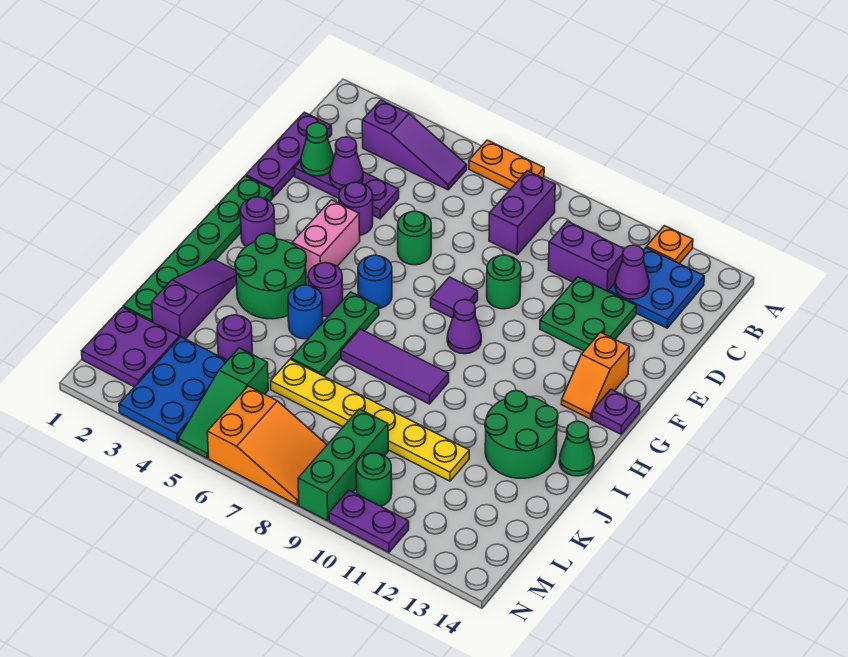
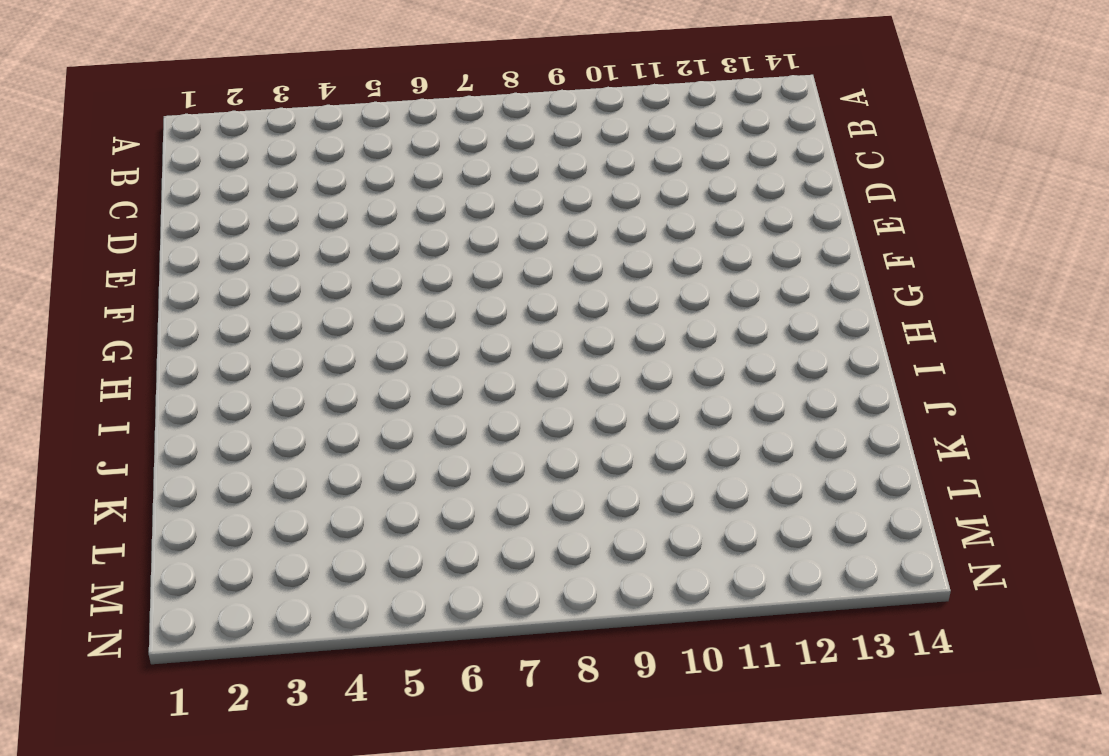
none -> orange plate A6:A7 level 1
none -> orange plate A12 level 1
none -> purple slope B3:B5 level 1 top 3
none -> purple brick B8:C8 level 1

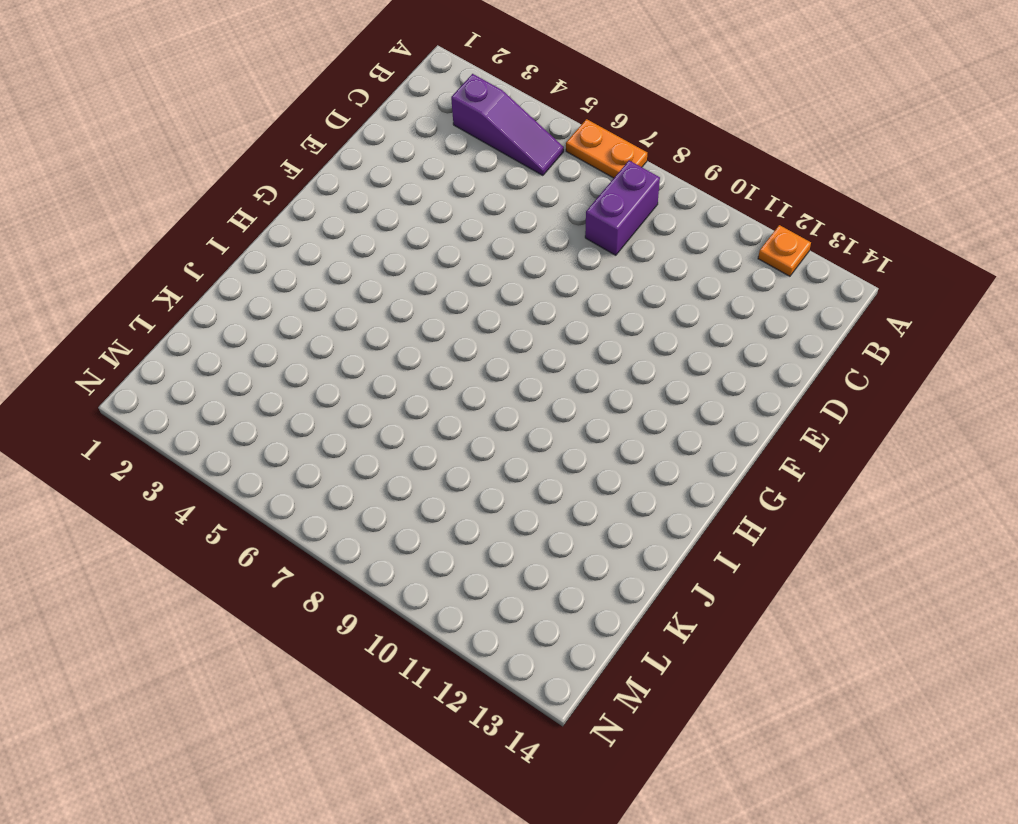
none -> blue plate B12:C13 level 1
none -> purple plate C1:E1 level 1
none -> purple brick C10:C11 level 1
none -> purple plate D2:D4 level 1

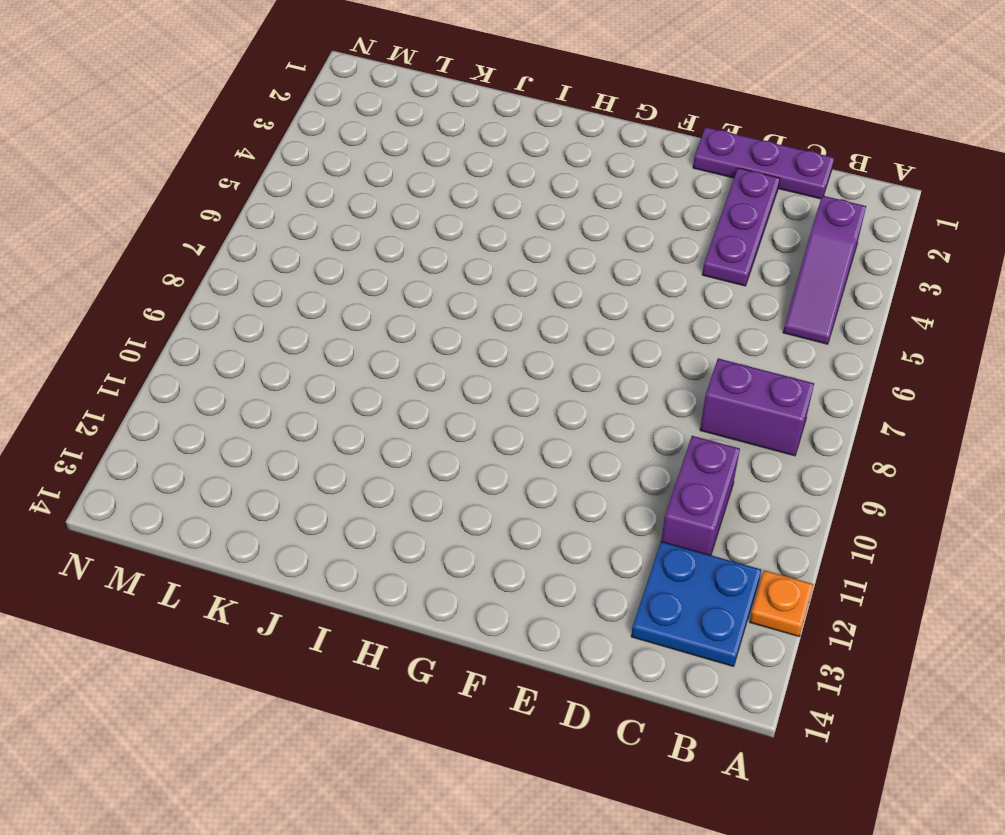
none -> orange plate A6:A7 level 1
none -> green plate D11:E12 level 1
none -> purple round brick E4 level 1
none -> green round brick E6 level 1

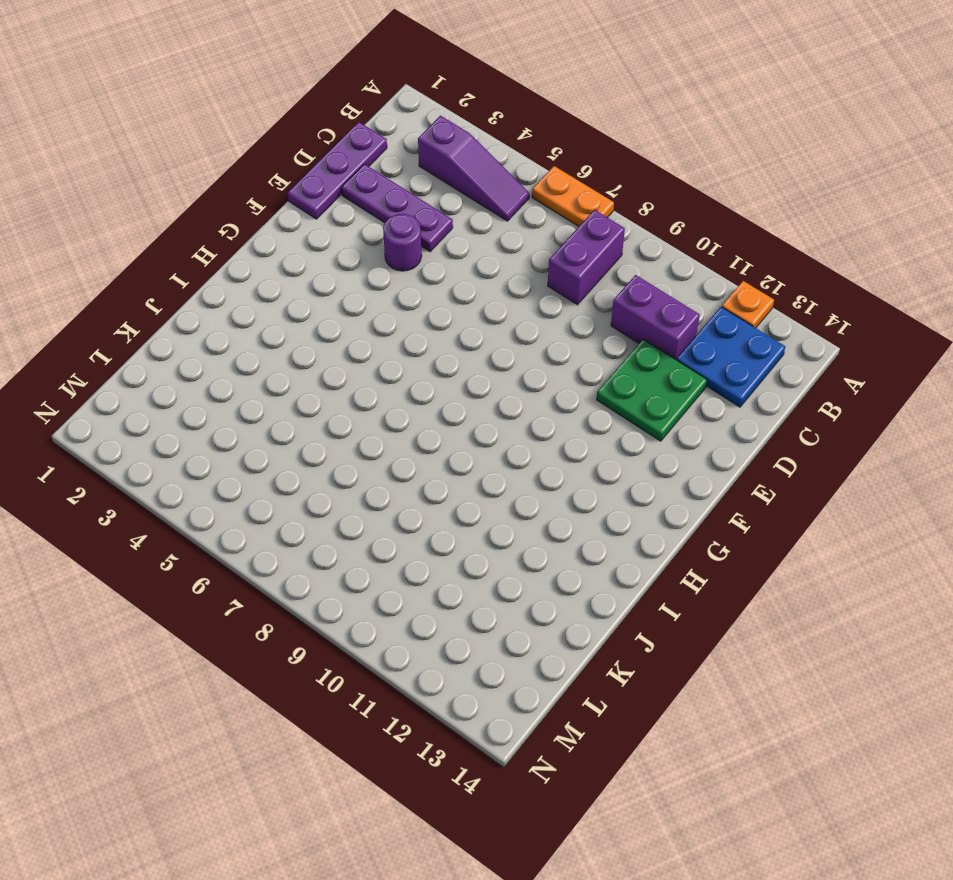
none -> green round brick E6 level 1
none -> green round brick E9 level 1
none -> green plate F1:K1 level 1
none -> pink brick F4:G4 level 1

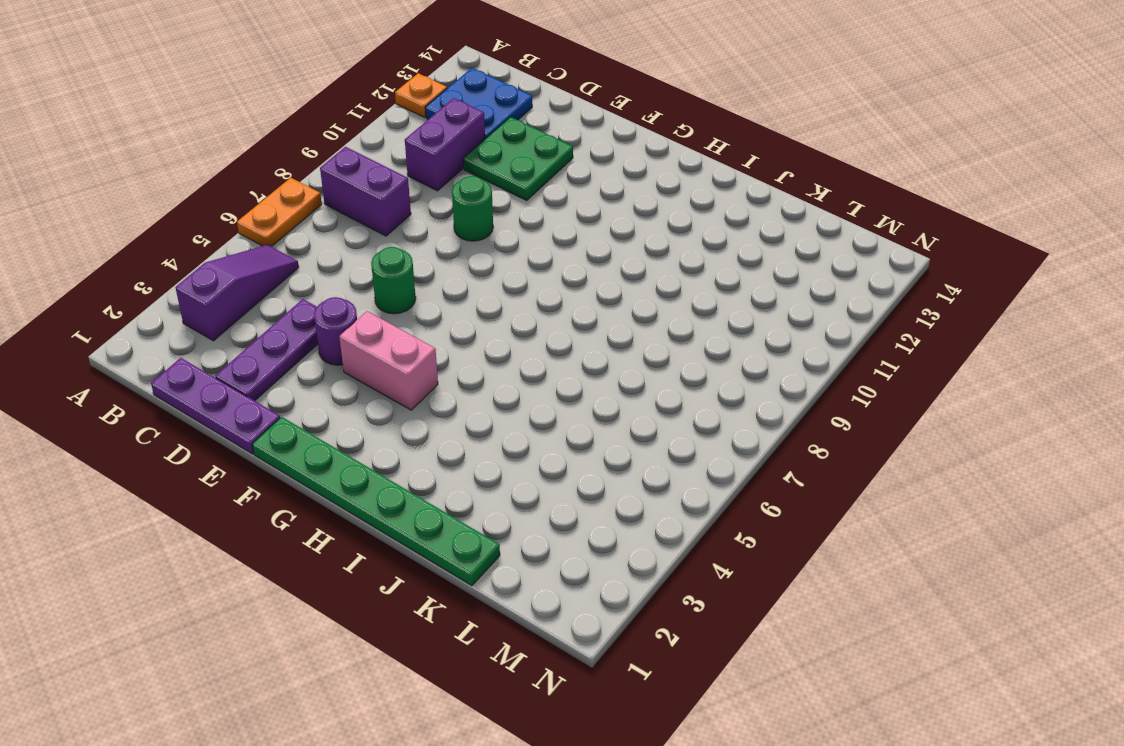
none -> purple tile F8 level 1
none -> orange slope F13:G13 level 1 top F
none -> purple round brick G2 level 1
none -> blue round brick G6 level 1

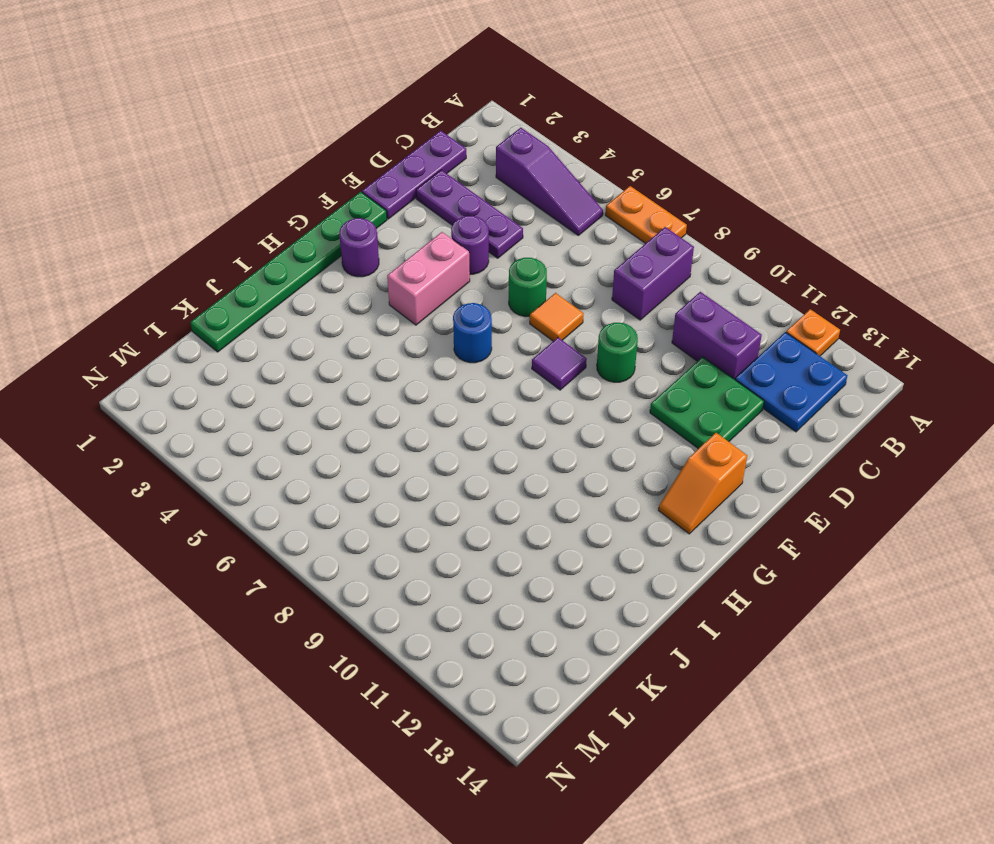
orange tile E7 level 1 -> none
none -> purple cone G9 level 1
none -> purple plate G14 level 1
none -> green round brick H3:I4 level 1
none -> purple round brick H5 level 1

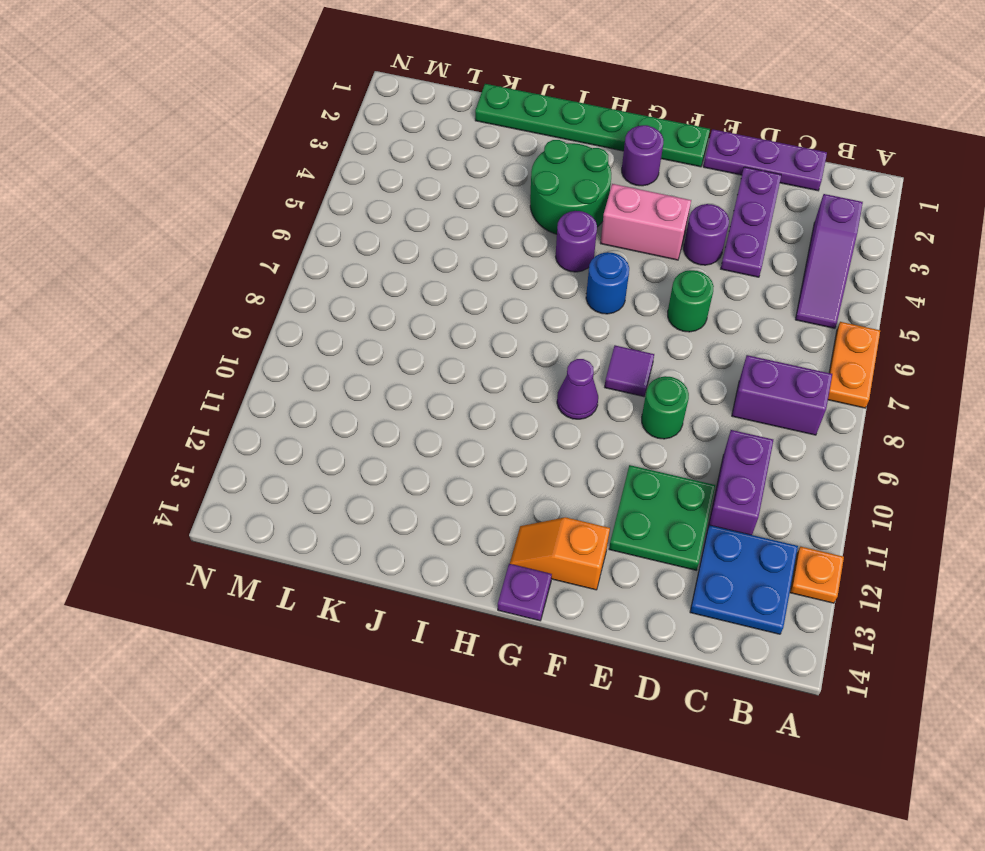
none -> green plate H6:J6 level 1
none -> purple slope I2:K2 level 1 top K
none -> blue round brick I5 level 1
none -> purple tile I7:I9 level 1

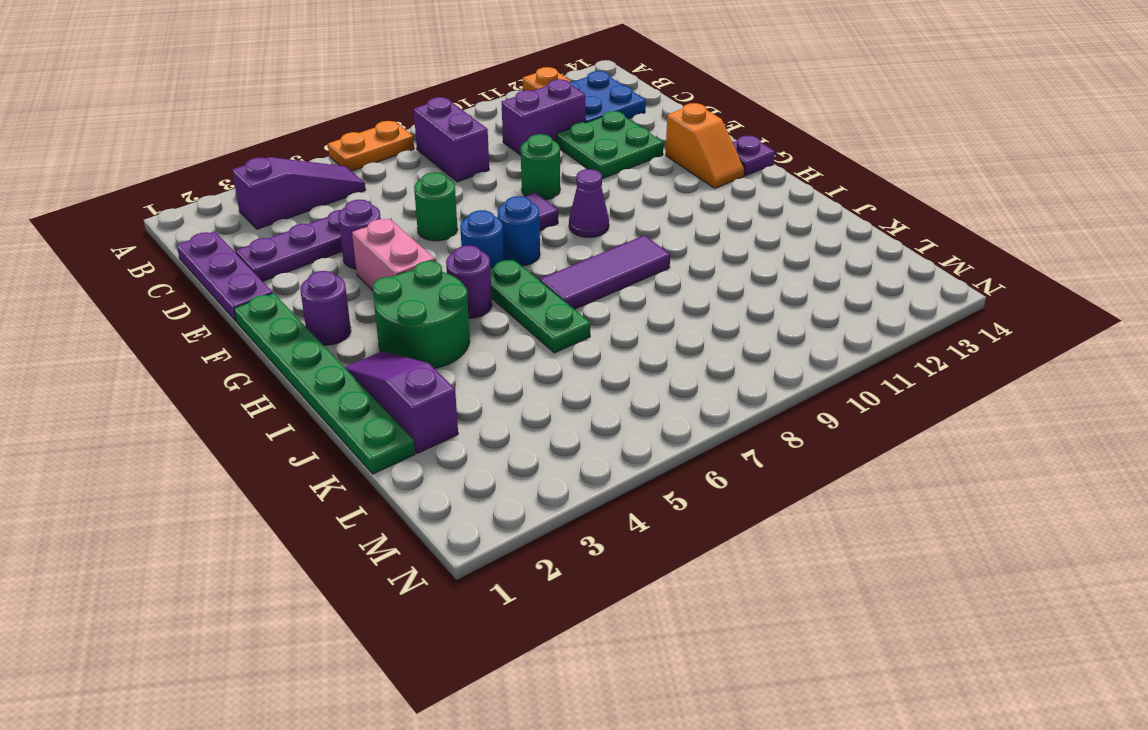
blue round brick G7 level 1 -> blue round brick I5 level 1
none -> green round brick I12:J13 level 1
none -> green cone I14 level 1
none -> purple round brick K4 level 1
none -> yellow plate K6:K11 level 1

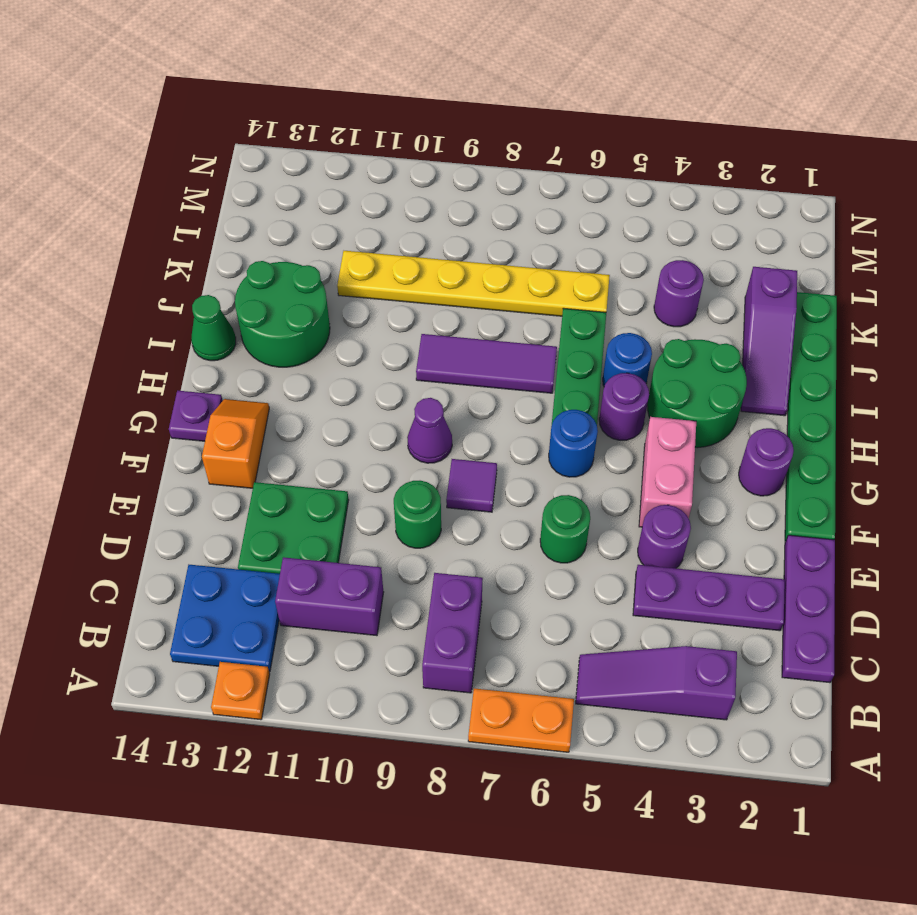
none -> purple plate L1:M2 level 1
none -> blue plate L3:N4 level 1
none -> green slope L5:N5 level 1 top L
none -> green brick L9:N9 level 1

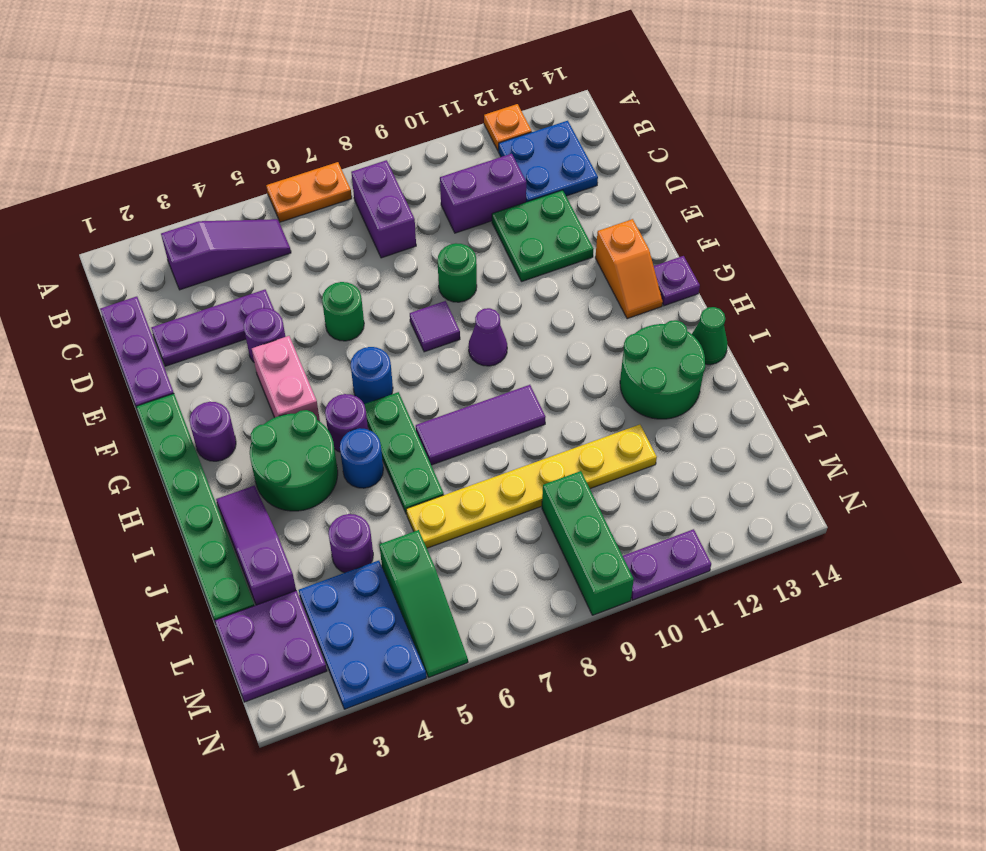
none -> orange slope M6:N8 level 1 top 6
none -> green round brick M10 level 1
none -> purple cone C12 level 2
none -> green cone D2 level 2

